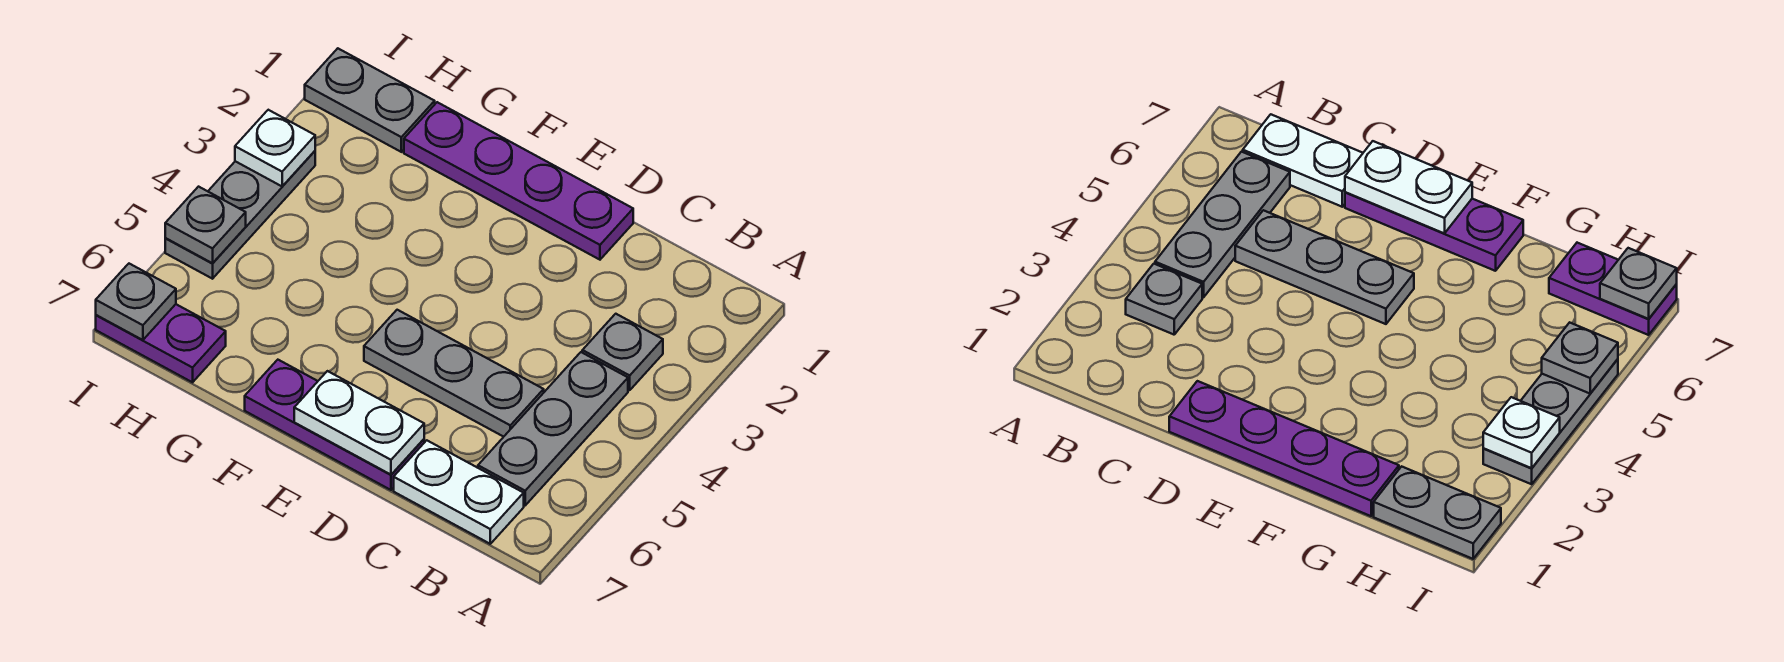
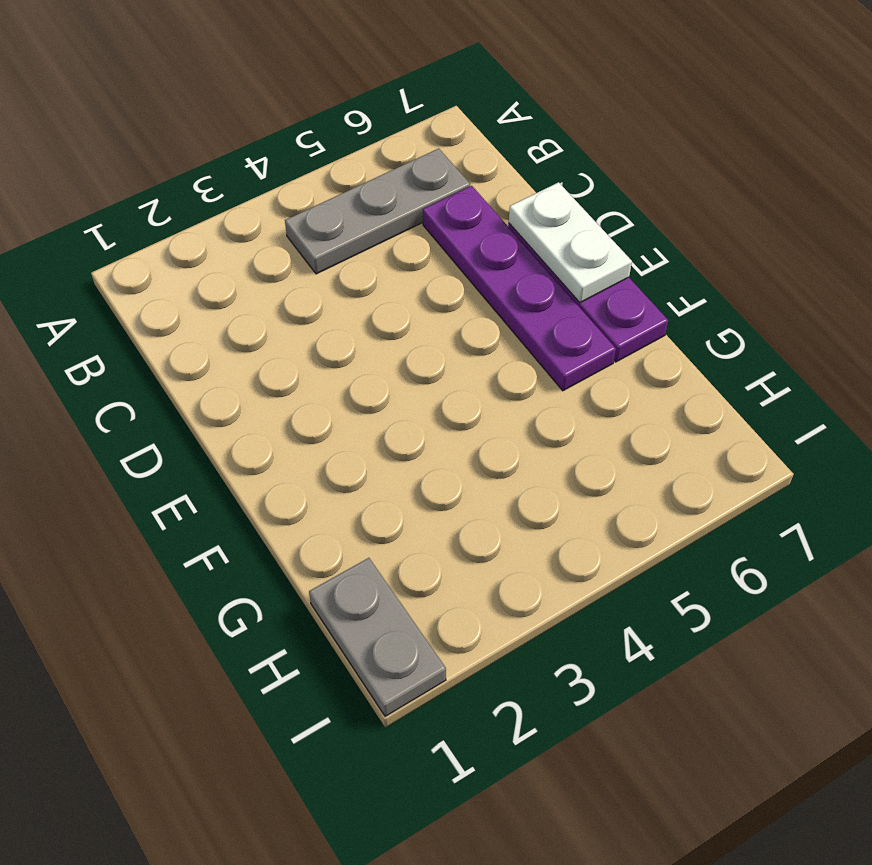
purple plate C6:F6 level 1 -> purple plate D1:G1 level 1
none -> grey plate B3 level 1
none -> white plate B7:C7 level 1
none -> grey plate C5:E5 level 1

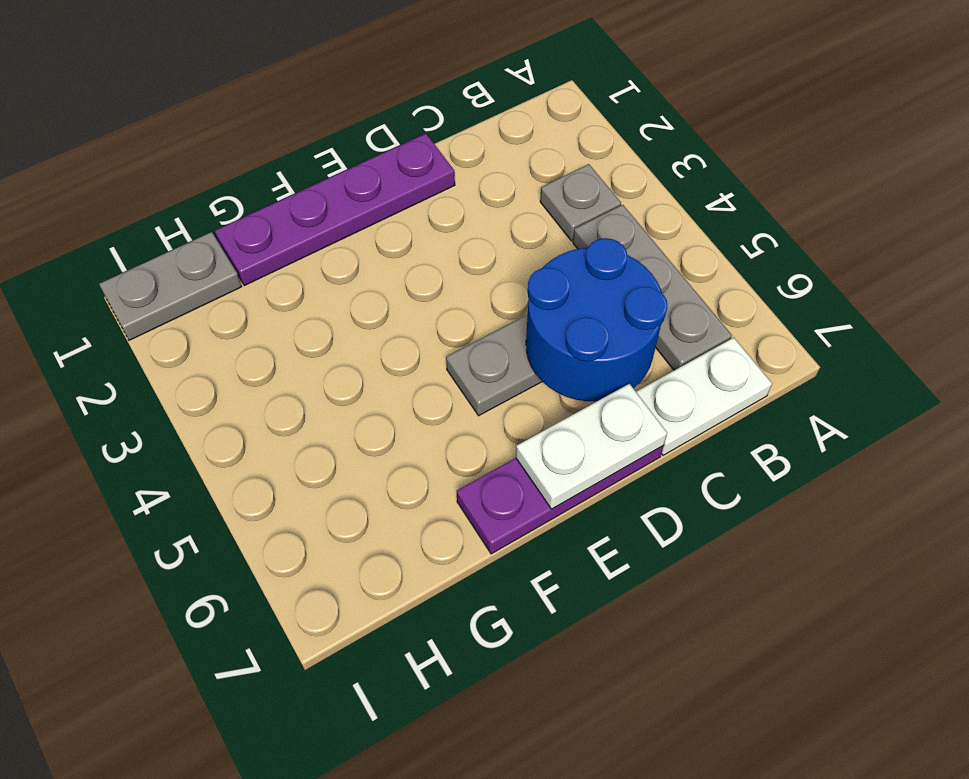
blue round brick C5:D6 level 2 -> none
none -> purple plate H7:I7 level 1
none -> grey plate I3:I5 level 1
none -> white plate I3 level 2

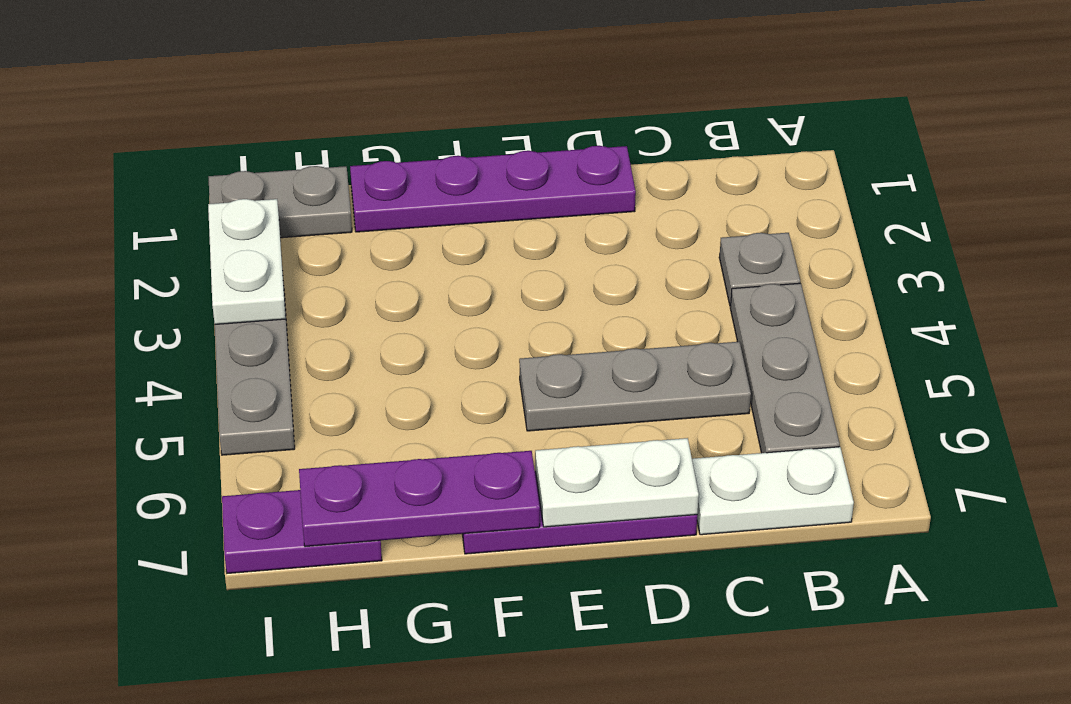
purple plate F7:H7 level 2 -> none
white plate I2:I3 level 2 -> white plate I3 level 2
none -> grey plate I5 level 2
none -> grey plate I7 level 2

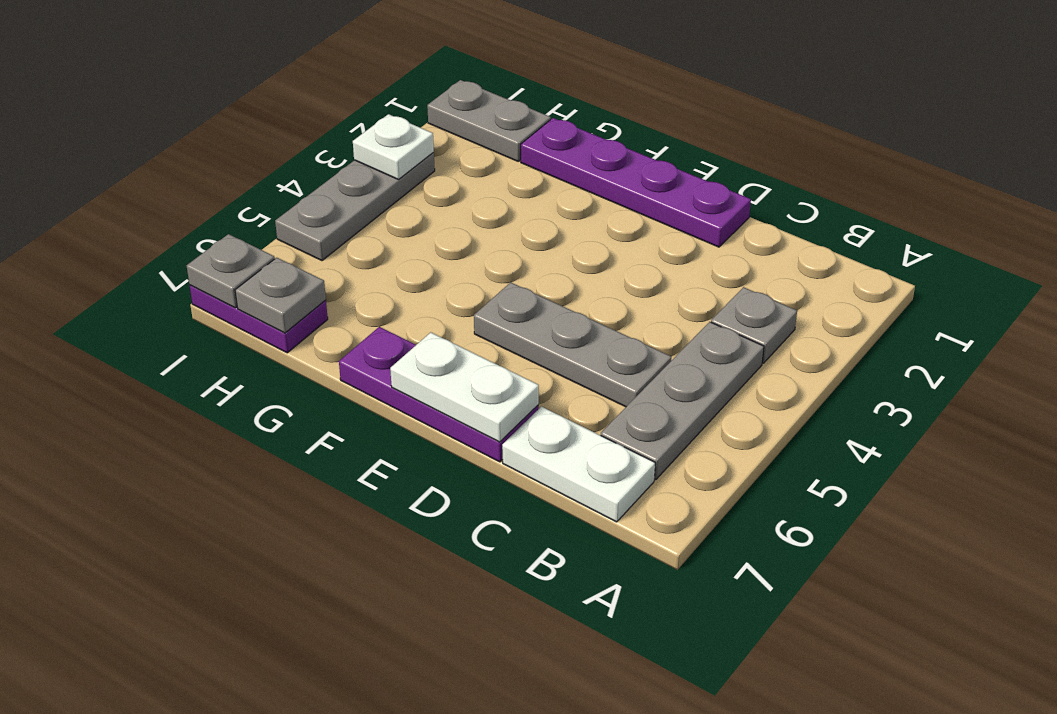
grey plate H7 level 2 -> grey plate I5 level 2

